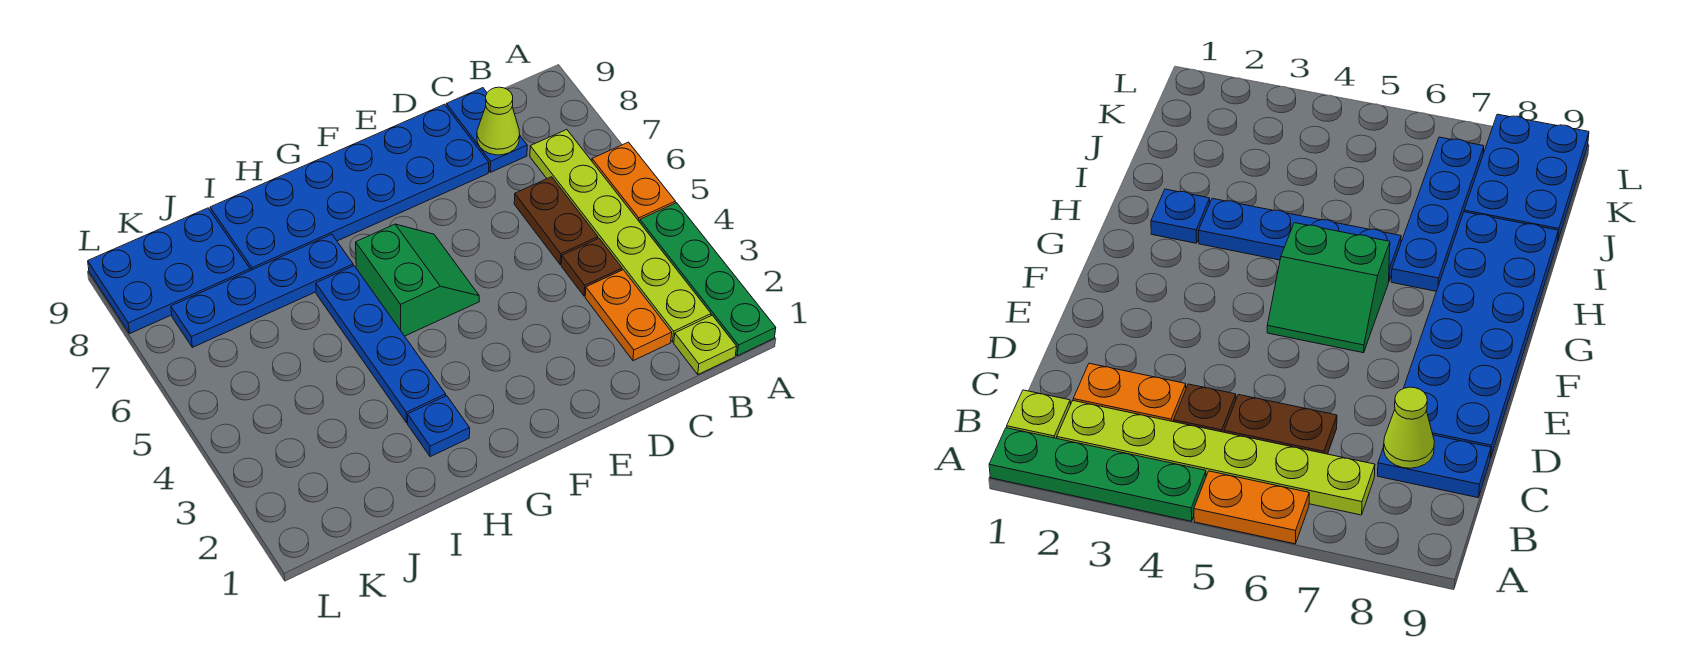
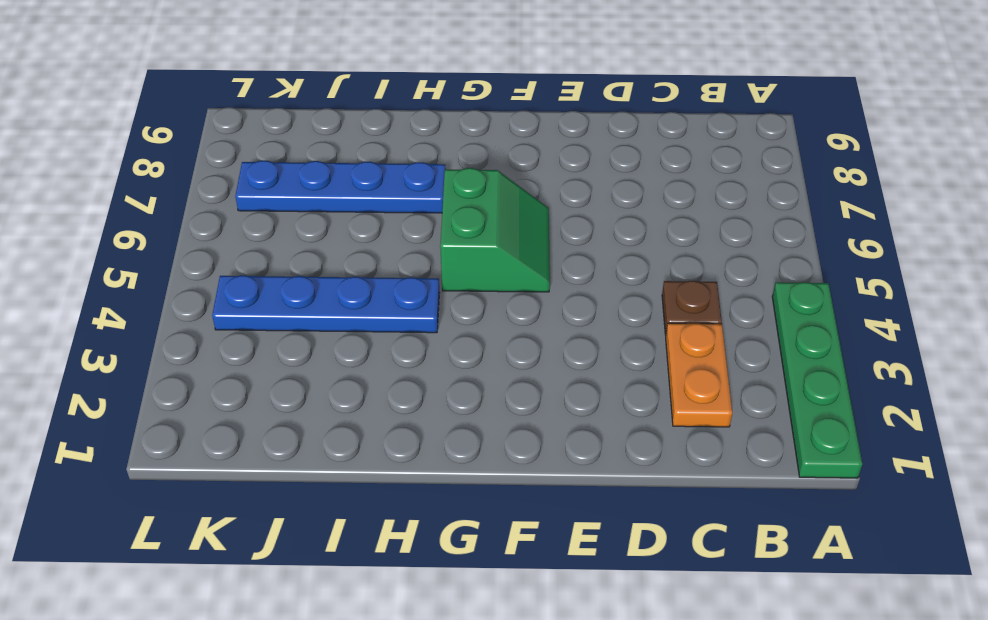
blue plate H4:K4 level 1 -> blue plate H3:H6 level 1
none -> orange plate A5:A6 level 1
none -> lime plate B1 level 1
none -> lime plate B2:B7 level 1

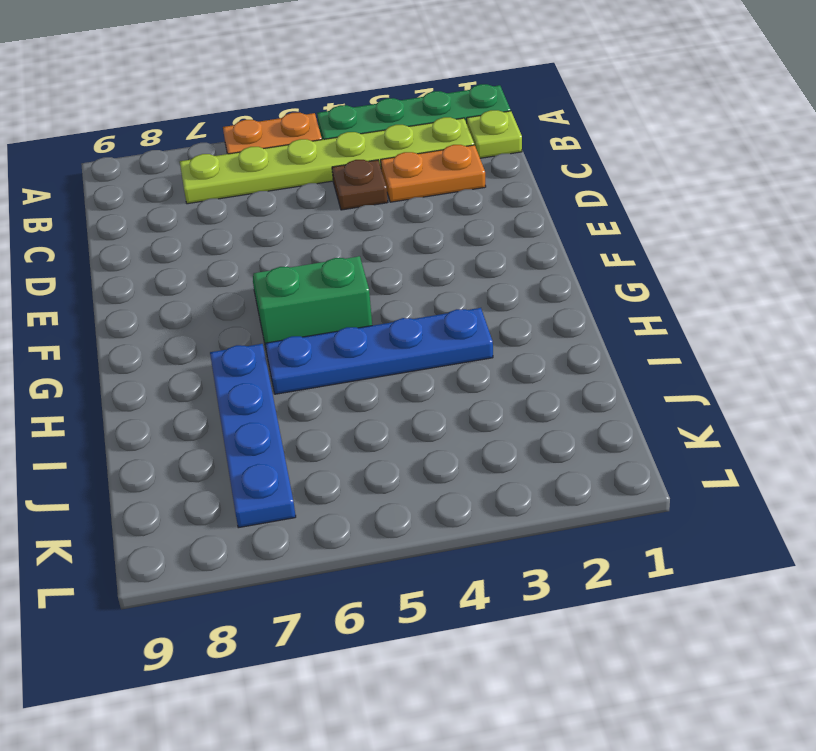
none -> brown plate C5:C6 level 1
none -> blue plate C8:C9 level 1
none -> blue plate D8:I9 level 1

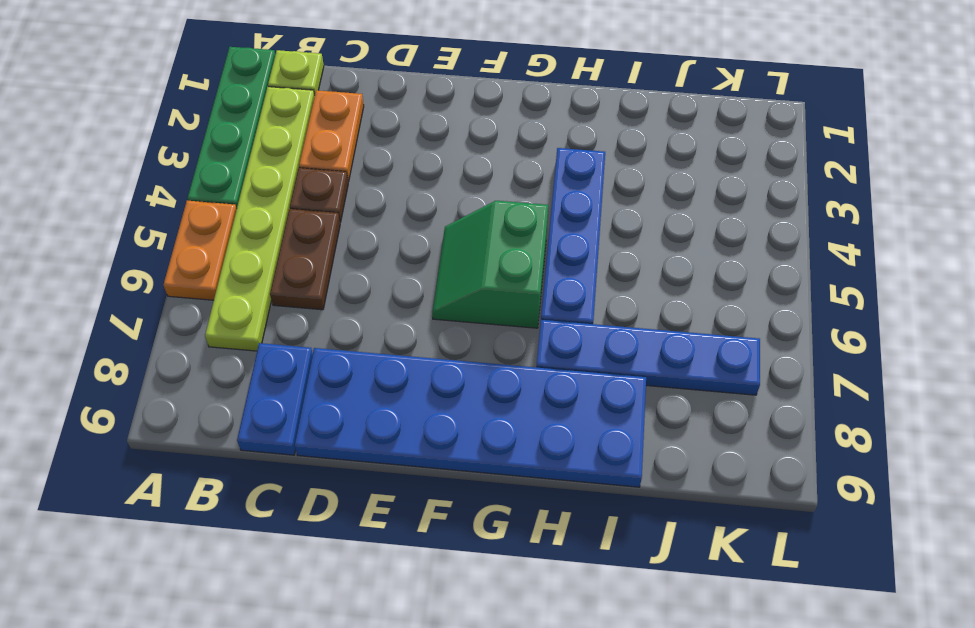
none -> blue plate H2 level 1
none -> blue plate J8:L9 level 1
none -> lime cone C8 level 2

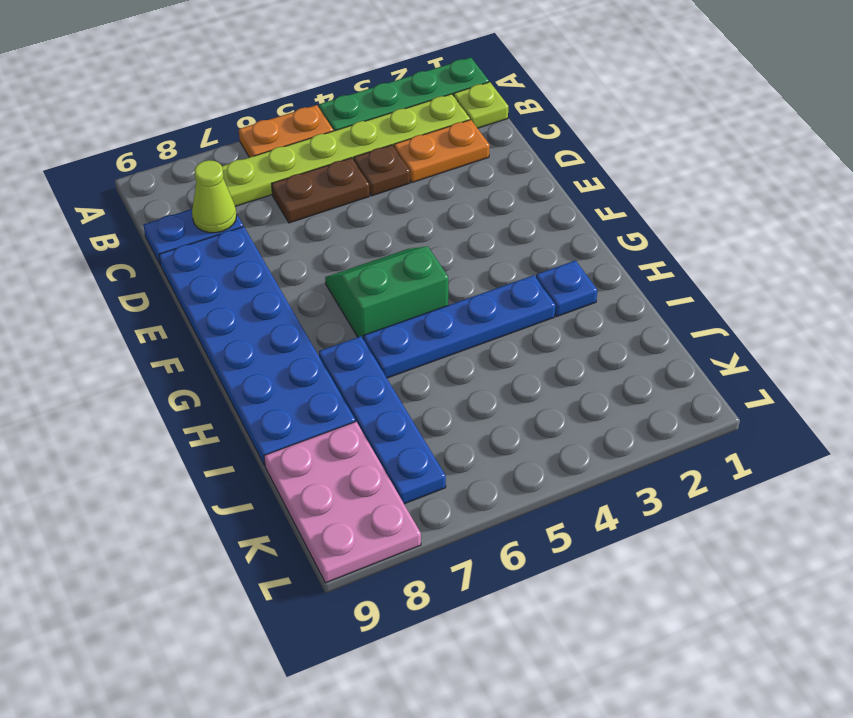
pink plate J8:L9 level 1 -> blue plate J8:L9 level 1

